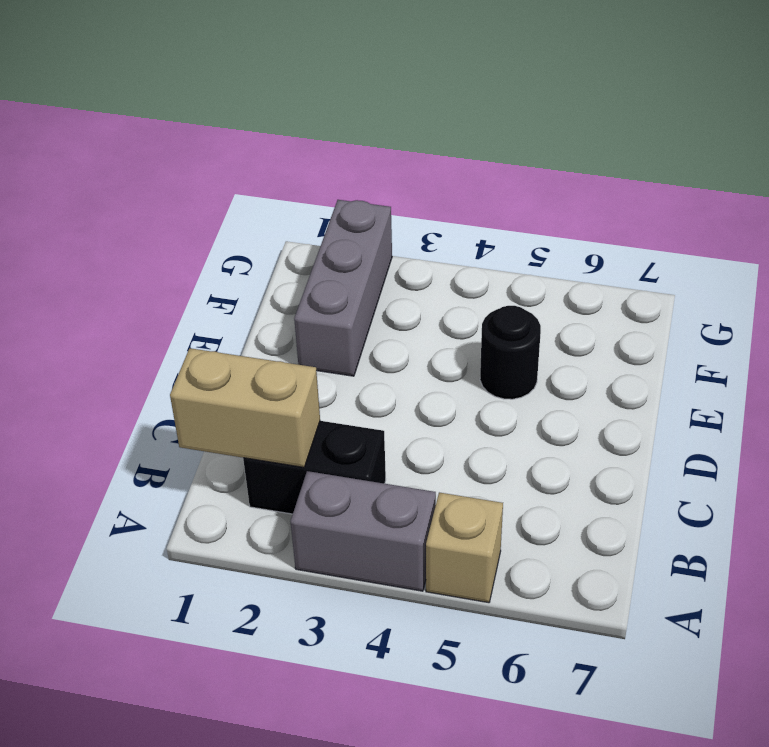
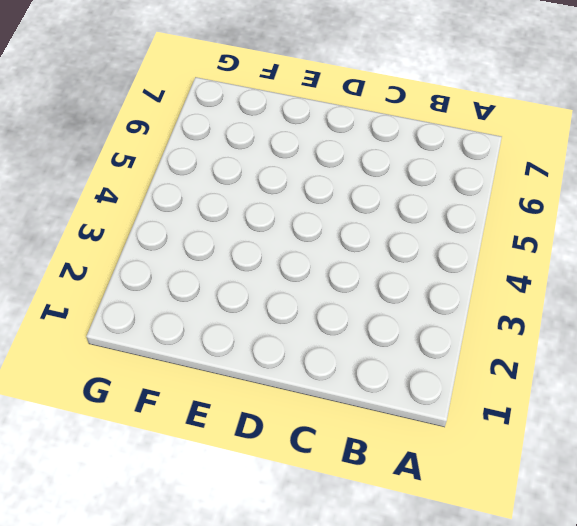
none -> grey brick A3:A4 level 1
none -> tan brick A5 level 1

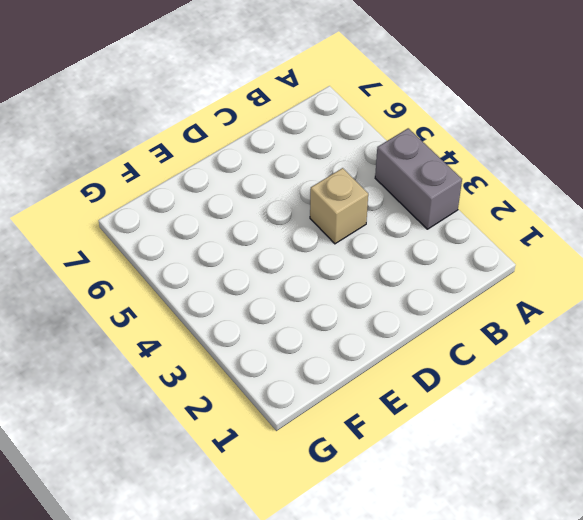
tan brick C4 level 1 -> tan brick A5 level 1
none -> black brick B2:B3 level 1
none -> grey brick E2:G2 level 1

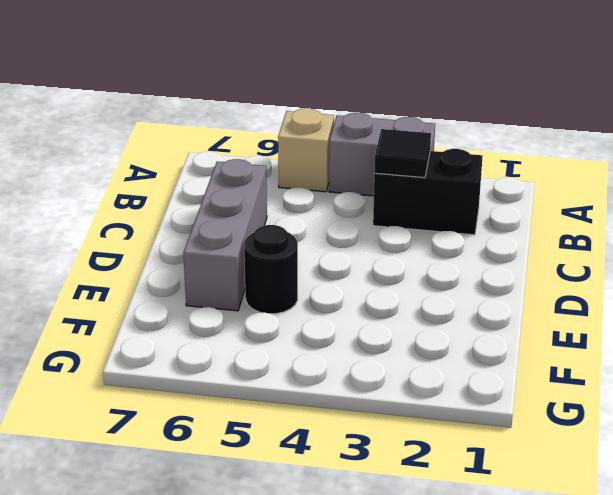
black tile B3 level 2 -> none
grey brick C6:E6 level 1 -> grey brick E2:G2 level 1
none -> tan brick B1:B2 level 2

